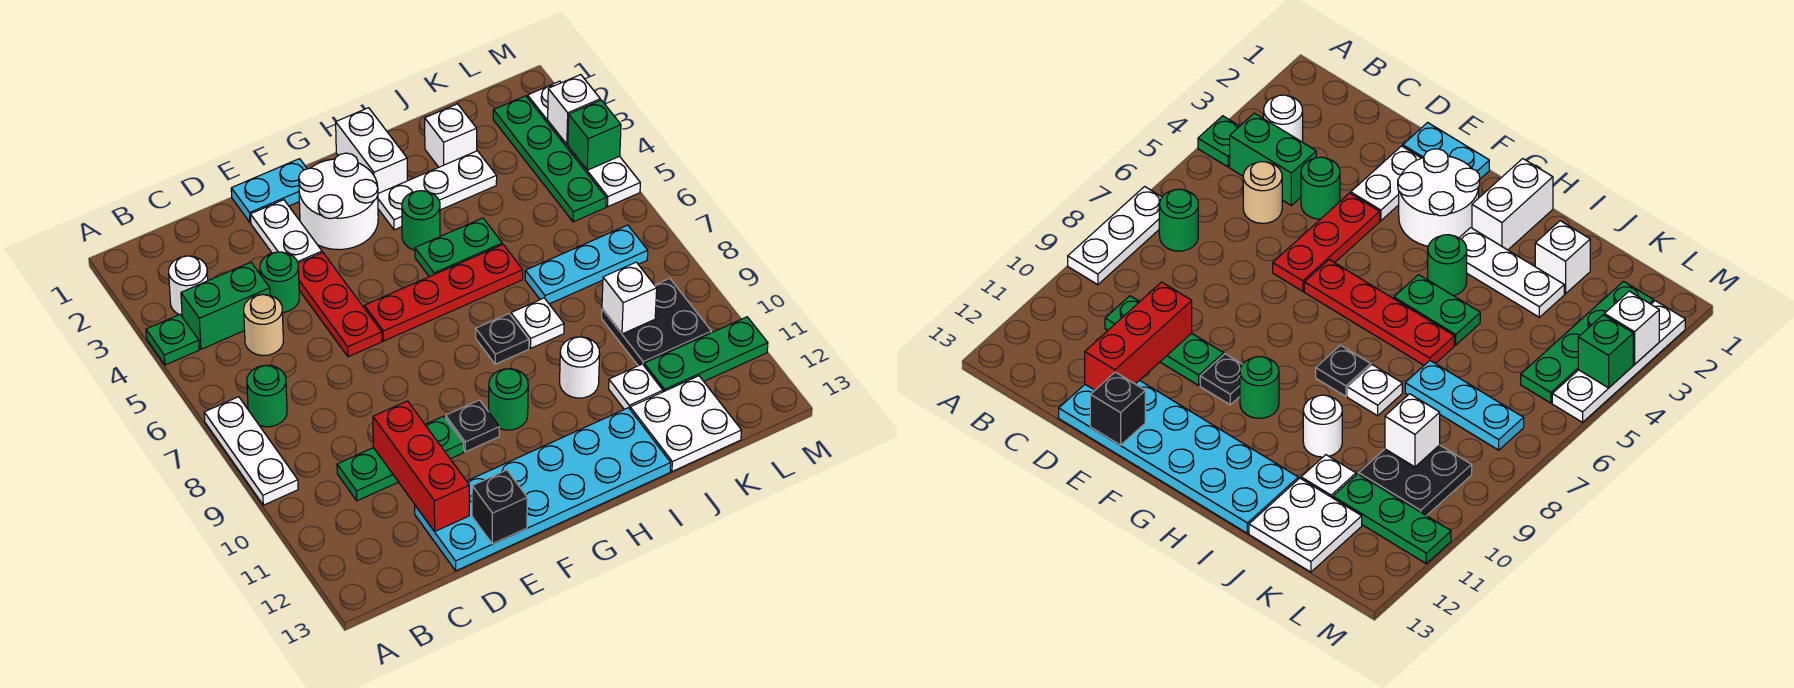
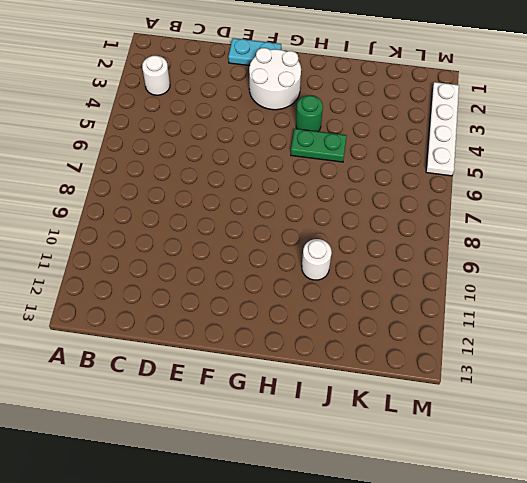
none -> green plate A4 level 1
none -> white plate A7:A9 level 1
none -> green brick B4:C4 level 1
none -> green round brick B7 level 1

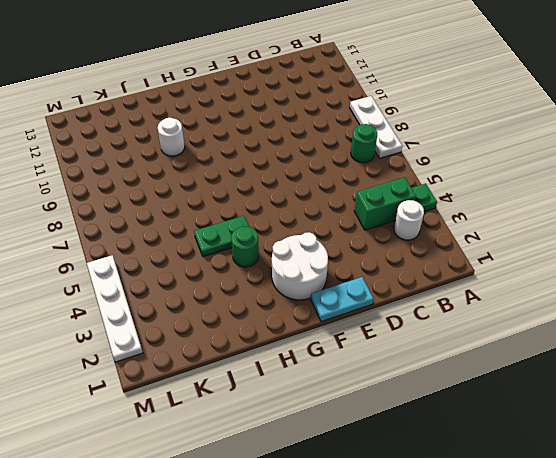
none -> tan round brick C5 level 1
none -> green plate C10:E10 level 1
none -> green round brick D4 level 1
none -> cyan plate D12:I13 level 1

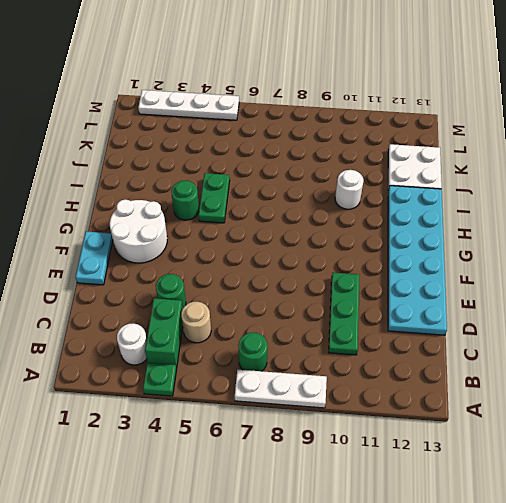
none -> white plate E2:E3 level 1
none -> red plate E4:E6 level 1
none -> red plate F6:I6 level 1
none -> black plate F10 level 1

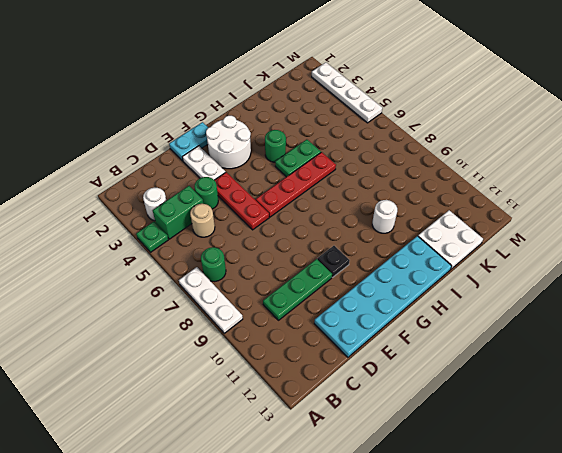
none -> green round brick G10 level 1
none -> white brick H1:H2 level 1
none -> white plate H3:J3 level 1
none -> black plate H8 level 1

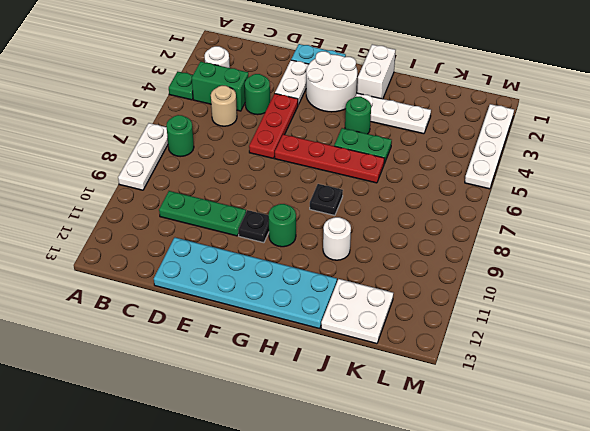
none -> white plate I8 level 1
none -> white brick J2 level 1
none -> cyan plate J7:L7 level 1
none -> white plate J11 level 1

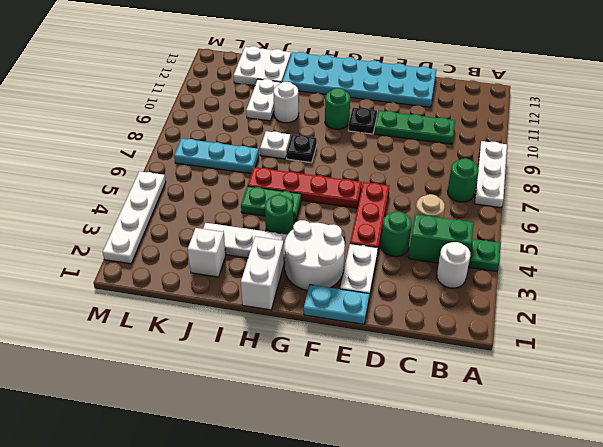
white plate J10:J11 level 1 -> white plate J11 level 1
none -> black plate K9:L10 level 1
none -> green plate K11:M11 level 1
none -> green plate L2:L5 level 1
none -> red brick D10:D12 level 2

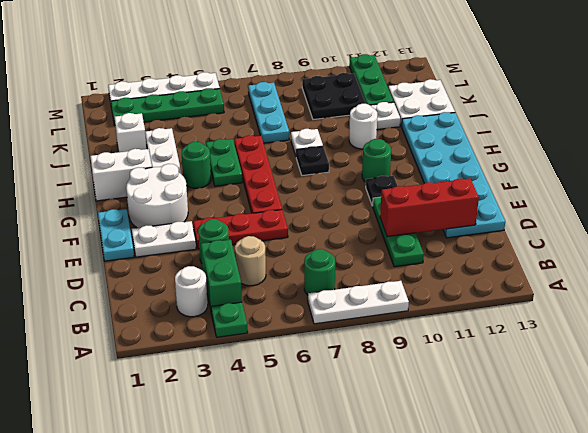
none -> black brick E13 level 2
none -> white brick K9 level 2
none -> white brick M3 level 2
none -> green brick M4 level 2

